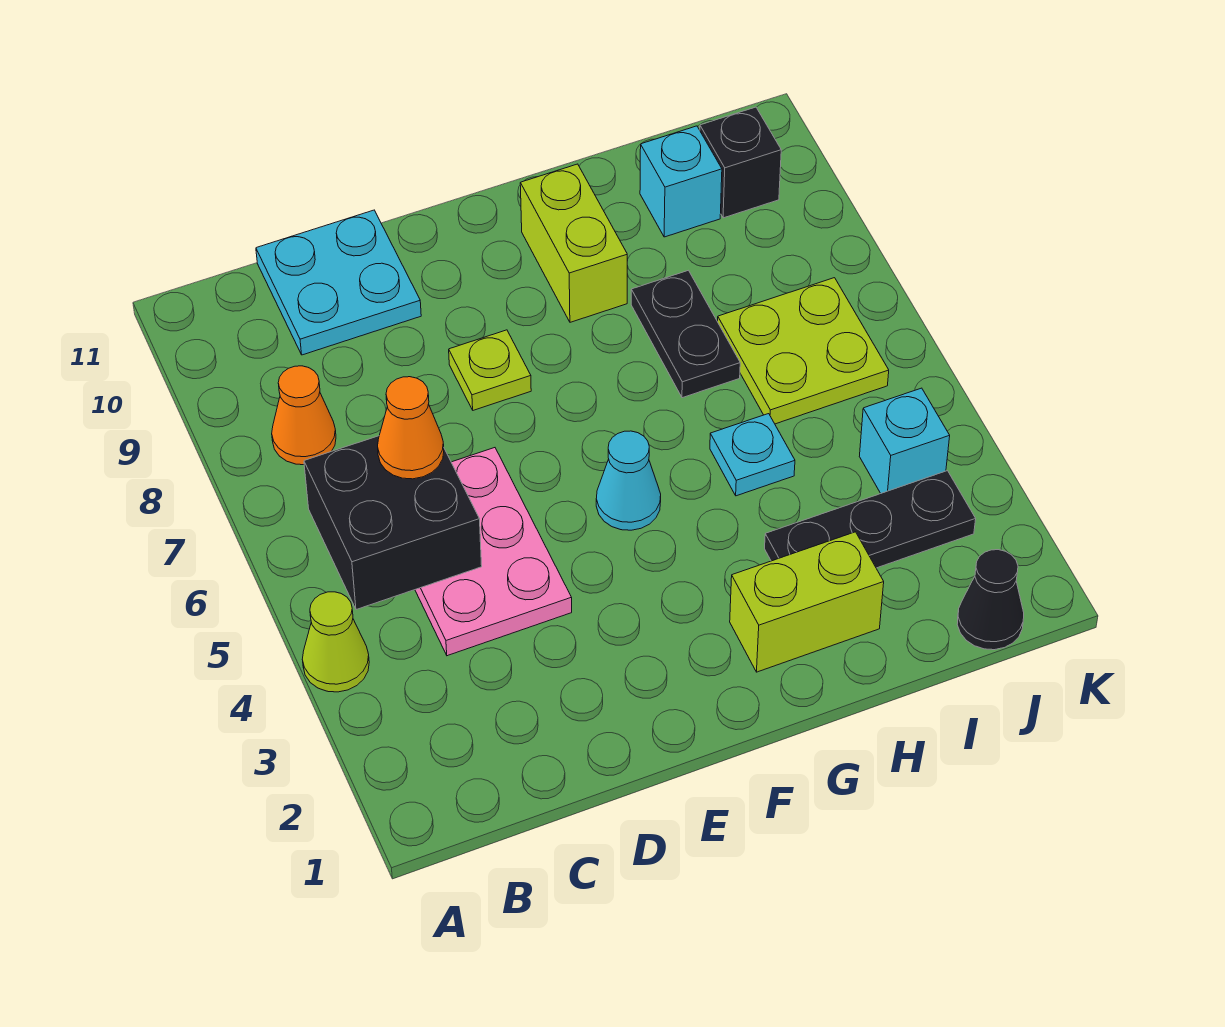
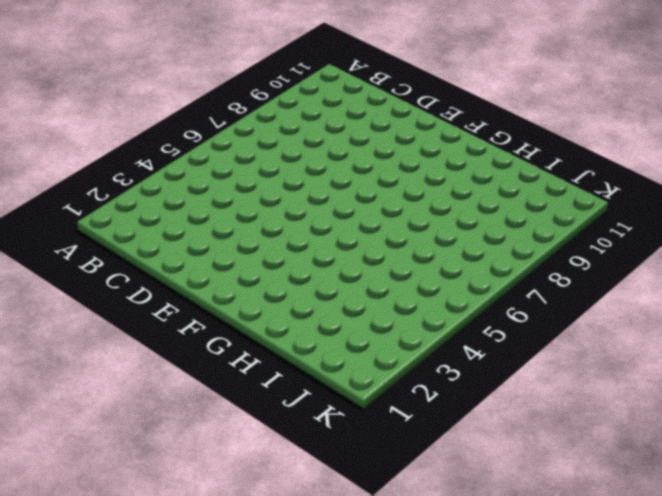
none -> lime cone A4 level 1
none -> orange cone B8 level 1
none -> pink plate C4:D6 level 1

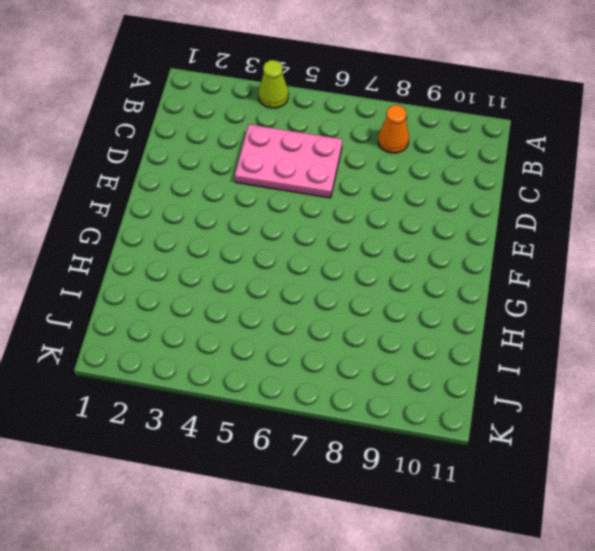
none -> cyan plate C10:D11 level 1
none -> lime plate E8 level 1
none -> cyan cone F5 level 1

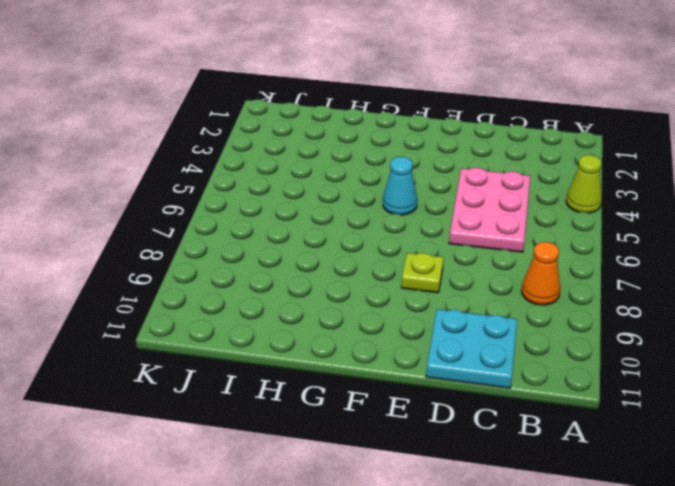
none -> lime brick G2:H2 level 1
none -> lime brick G9:G10 level 1
none -> black plate H3:J3 level 1

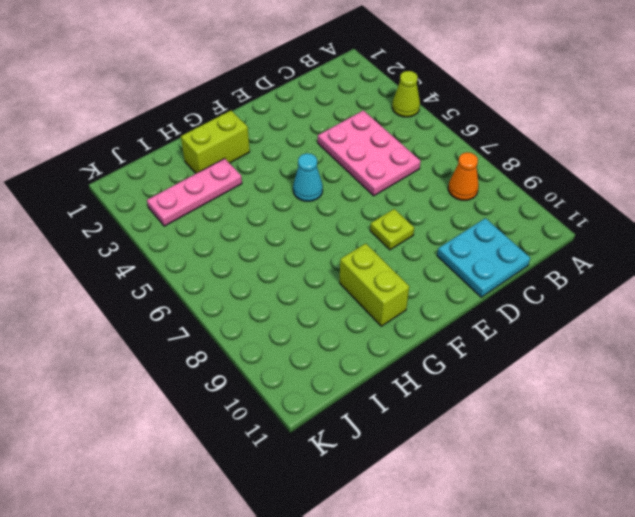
pink plate H3:J3 level 1 -> black plate H3:J3 level 1
none -> cyan plate H5 level 1
none -> black plate H7:H8 level 1
none -> lime plate I6:J7 level 1

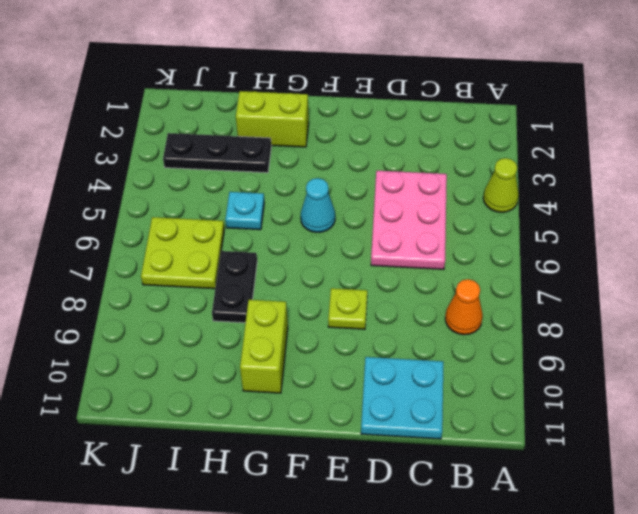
none -> cyan brick I10 level 1
none -> black cone J1 level 1
none -> cyan brick J4 level 1

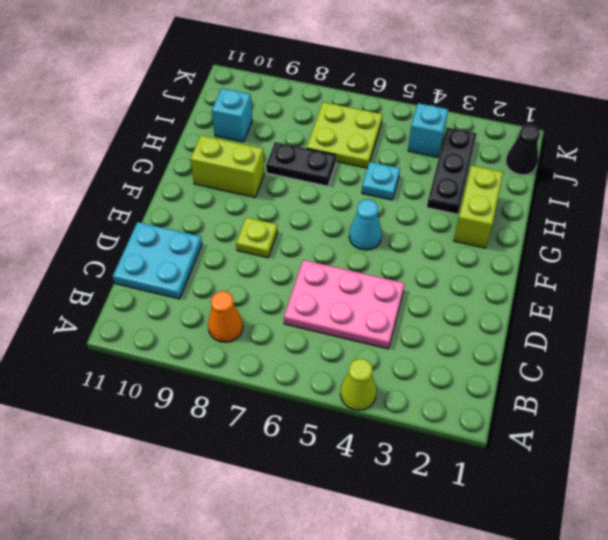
none -> black brick J10 level 1
none -> black brick B5:C6 level 2
none -> orange cone C6 level 3

